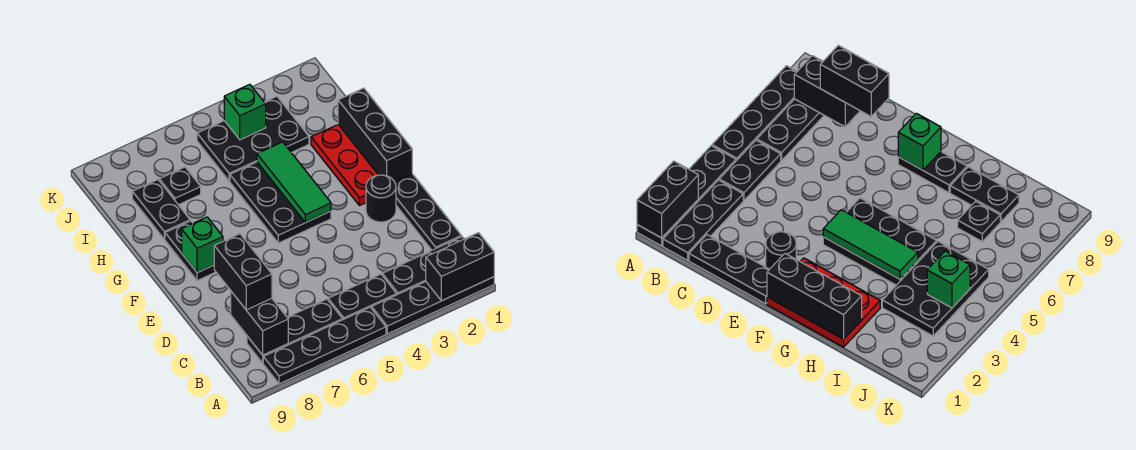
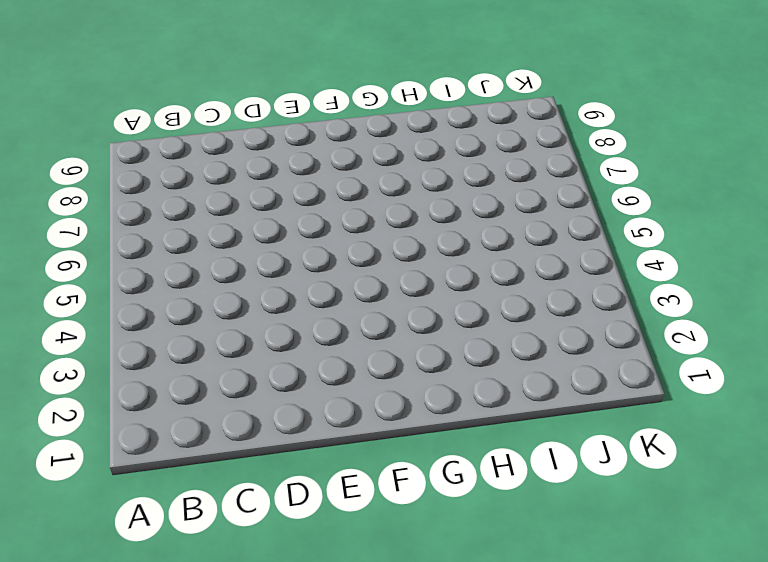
none -> black plate A1:A4 level 1
none -> black plate A5:A8 level 1
none -> black plate B1:B3 level 1

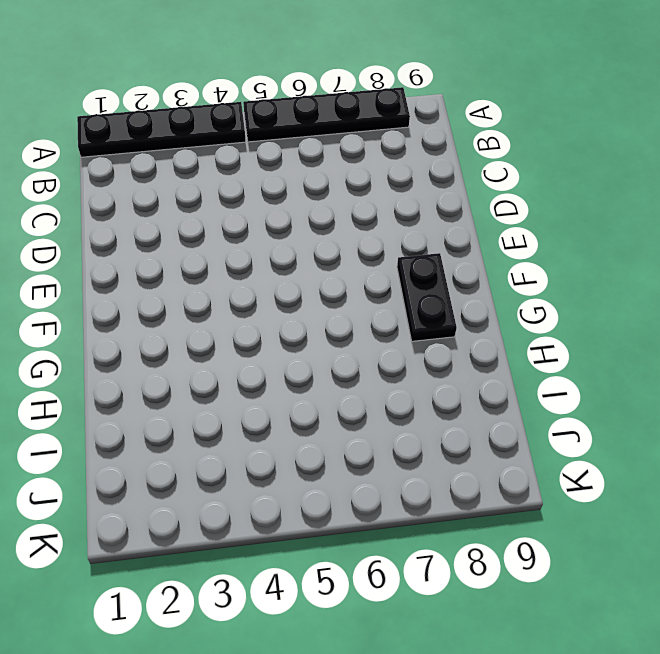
none -> black plate B1:B3 level 1
none -> black plate B4:B5 level 1
none -> black plate B6:B8 level 1

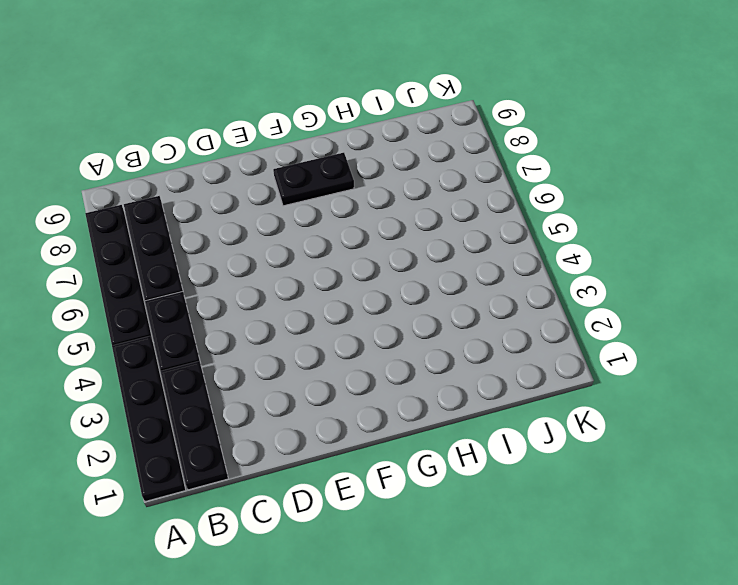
none -> black plate C1:E1 level 1
none -> black round brick E2 level 1
none -> red plate F1:H2 level 1

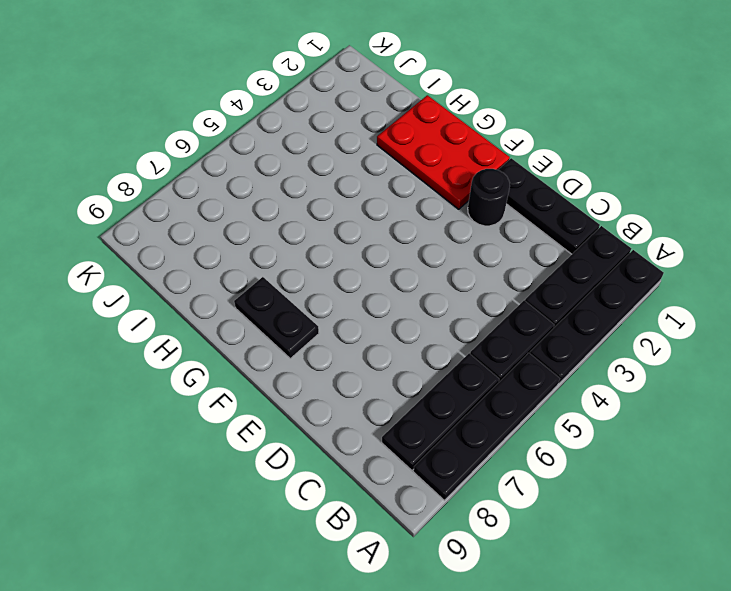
none -> black plate F4:H5 level 1
none -> black plate H8:I8 level 1
none -> black plate I3:J5 level 1

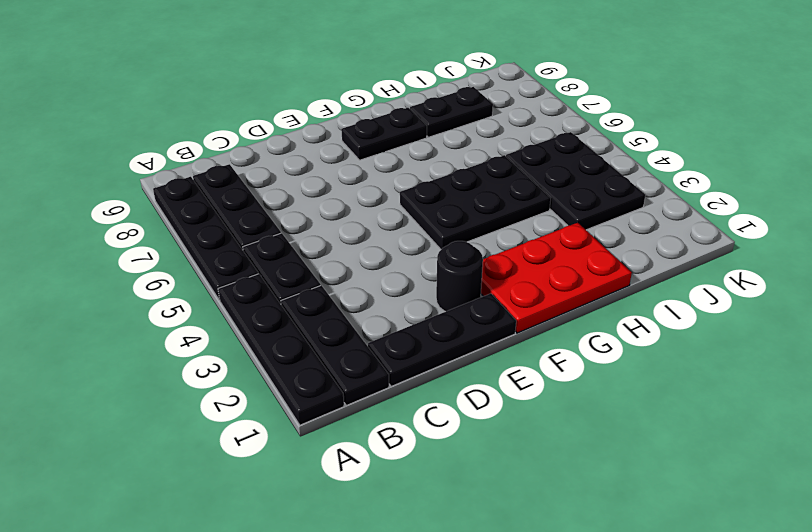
none -> black plate I7 level 1
none -> black brick A1:A2 level 2
none -> black brick B8:C8 level 2

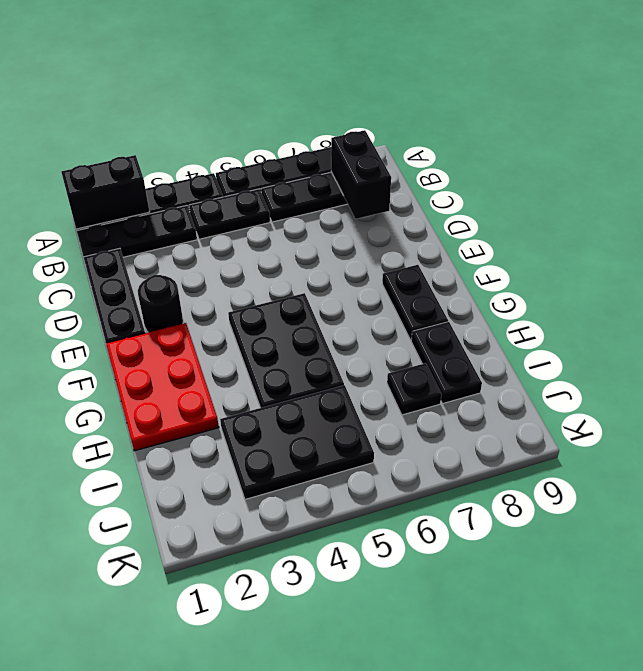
none -> black brick F1:H1 level 2
none -> green tile F4:H4 level 2
none -> green brick F8 level 2

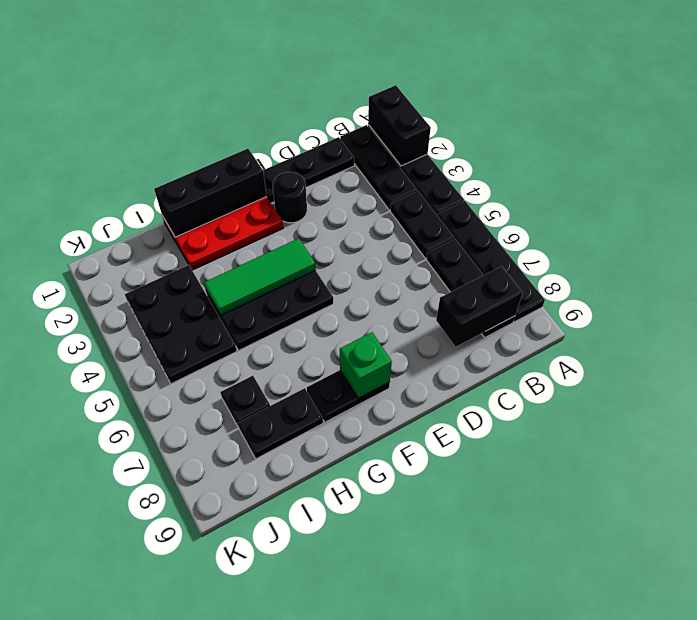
none -> green brick J4 level 2
none -> black brick C8:D8 level 3

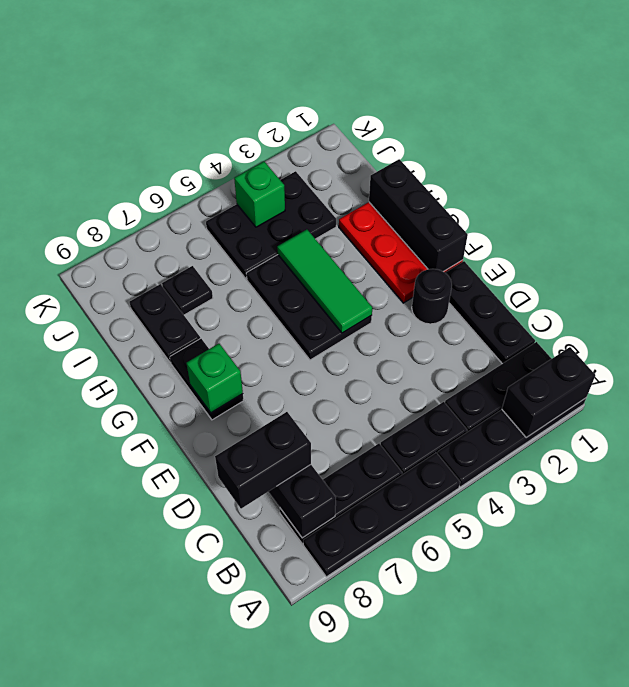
black brick C8:C9 level 3 -> black brick C8:D8 level 3

